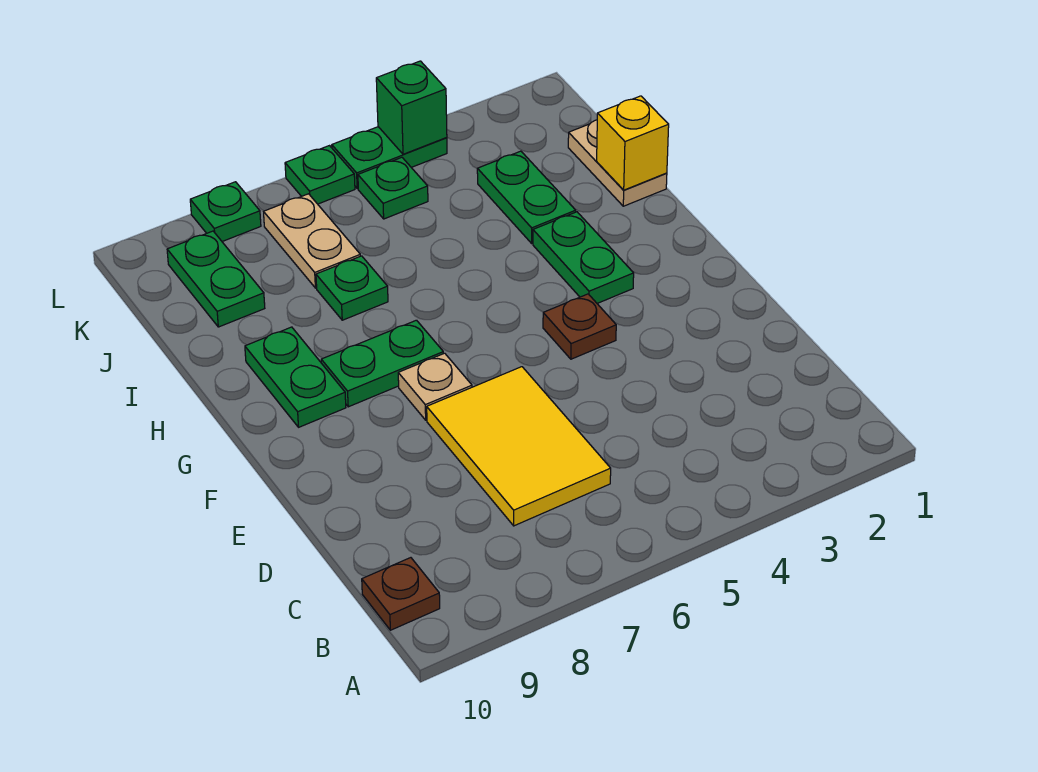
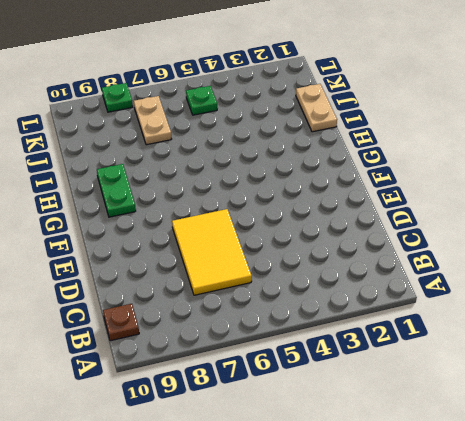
none -> brown plate F4 level 1
none -> tan plate F7 level 1
none -> green plate G3:H3 level 1

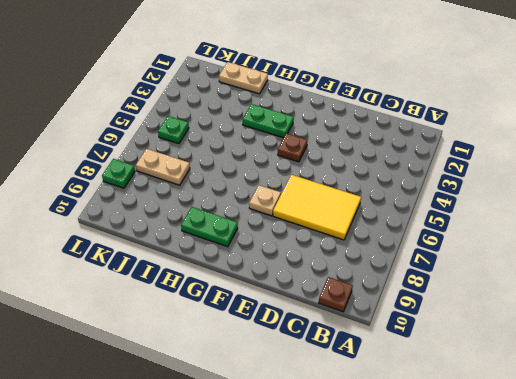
none -> green plate G7:G8 level 1
none -> green plate I3:J3 level 1
none -> green plate I7 level 1

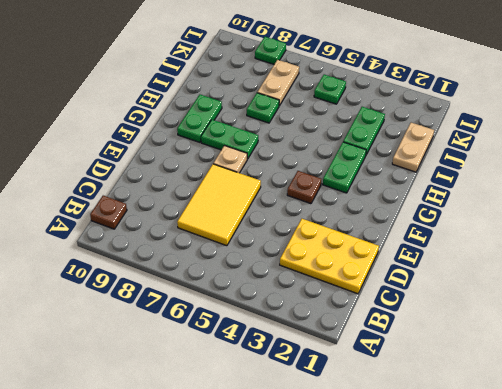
yellow plate C1:D3 level 1 -> none
none -> green plate J9:K9 level 1
none -> green plate L4:L5 level 1
none -> green plate L6 level 1

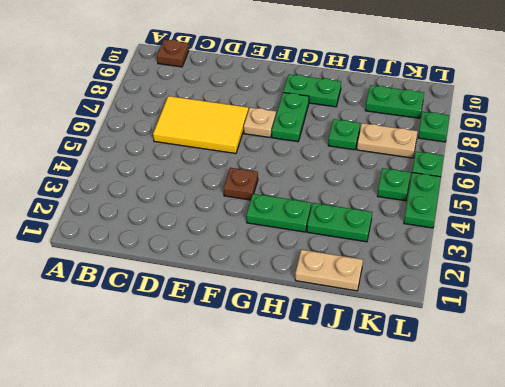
none -> yellow brick I1 level 2
none -> green brick L4 level 2

